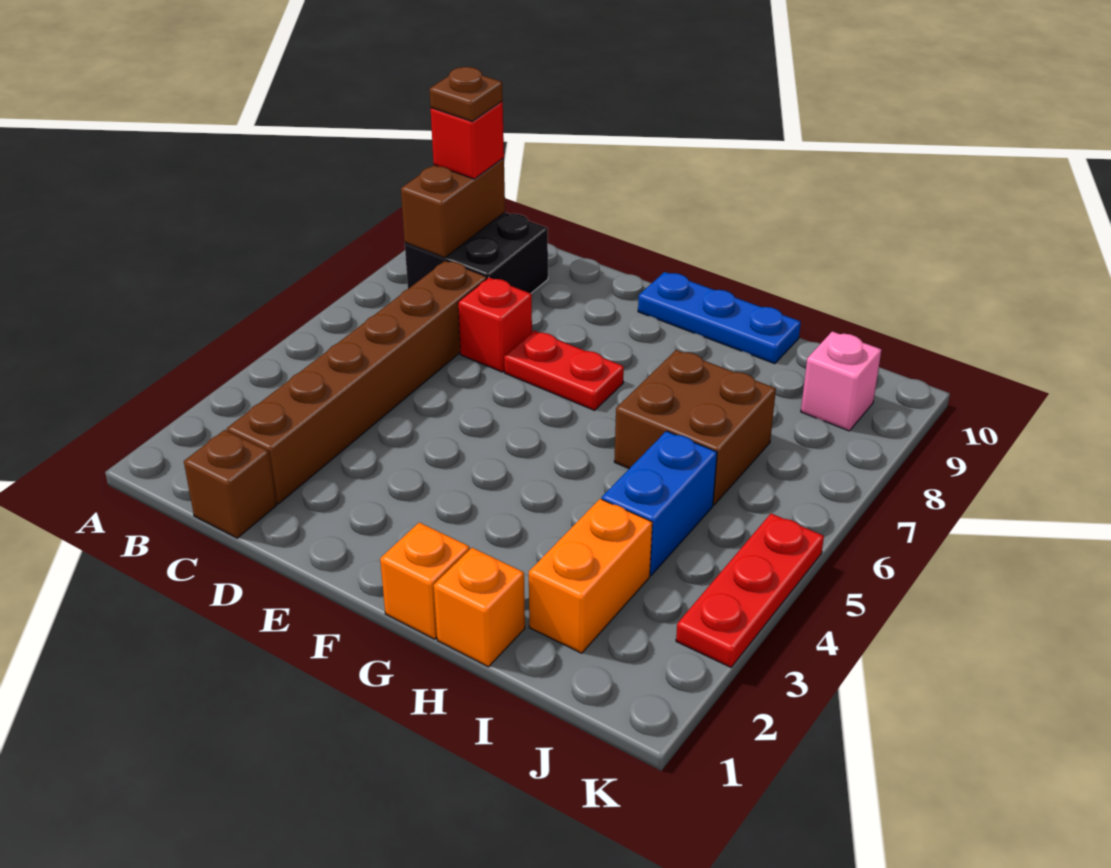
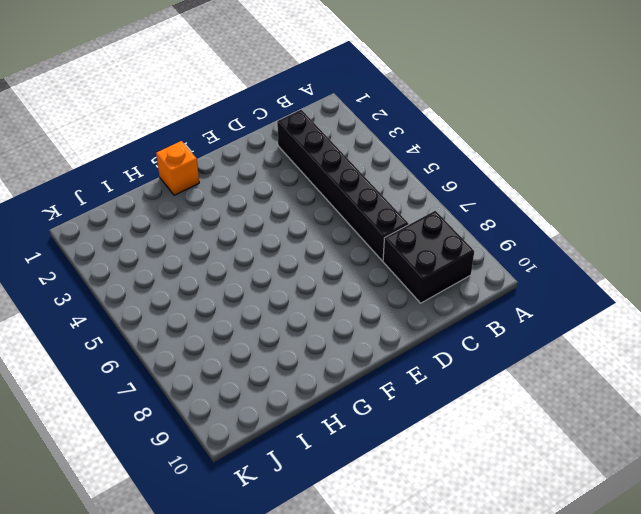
black brick C2:C7 level 1 -> brown brick C2:C7 level 1
none -> brown brick C1 level 1
none -> red brick D7 level 1
none -> red plate E7:F7 level 1

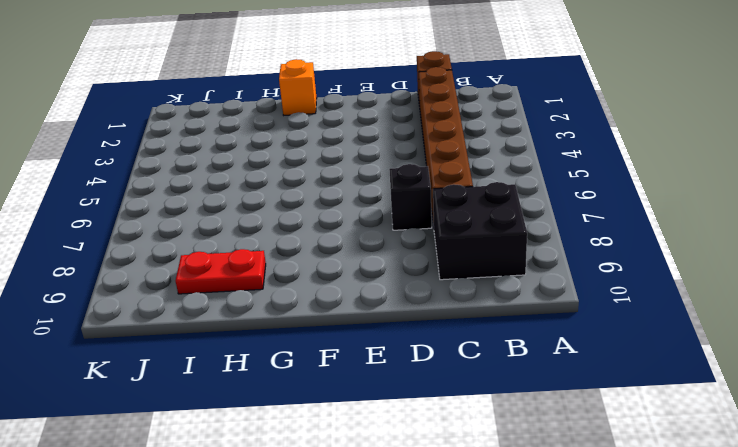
black brick D7 level 1 -> red brick D7 level 1
red plate H9:I9 level 1 -> red plate E7:F7 level 1
none -> blue plate F10:H10 level 1
none -> orange brick H1 level 1
none -> brown brick H6:I7 level 1

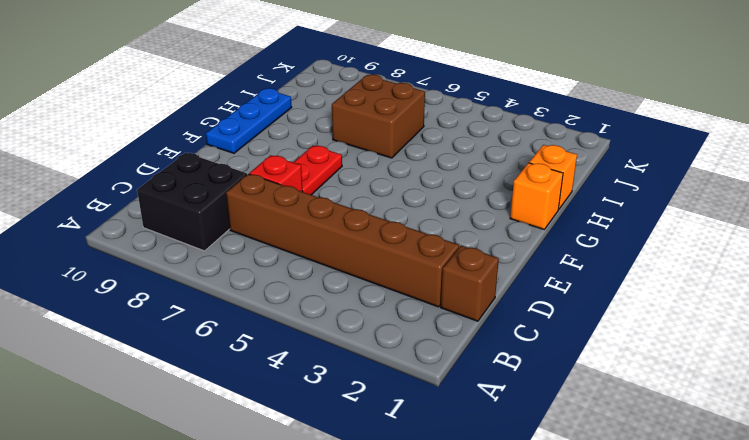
none -> orange brick I2:I3 level 1
none -> blue brick I4:I5 level 1
none -> pink brick J9 level 1

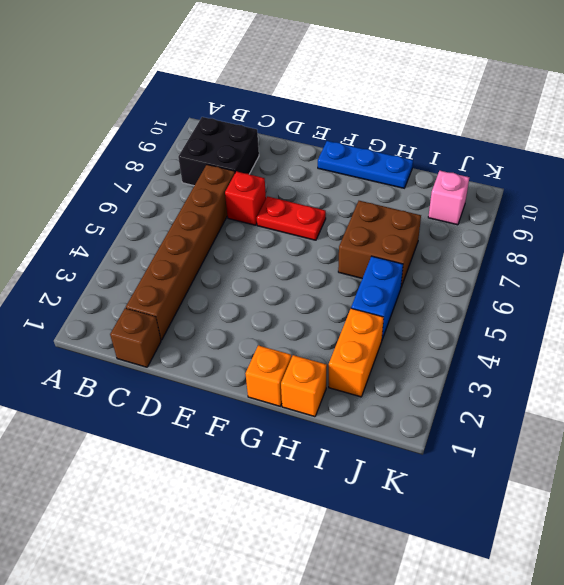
none -> red plate K3:K5 level 1
none -> brown brick B8:B9 level 2
none -> red brick B9 level 3

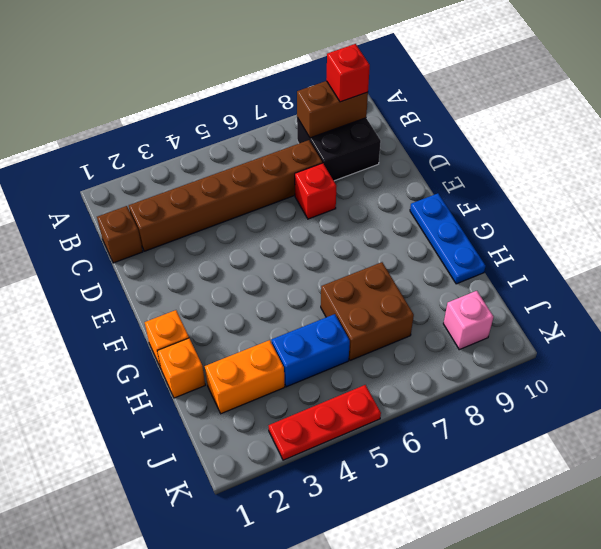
none -> red plate E7:F7 level 1
none -> brown plate B9 level 4

